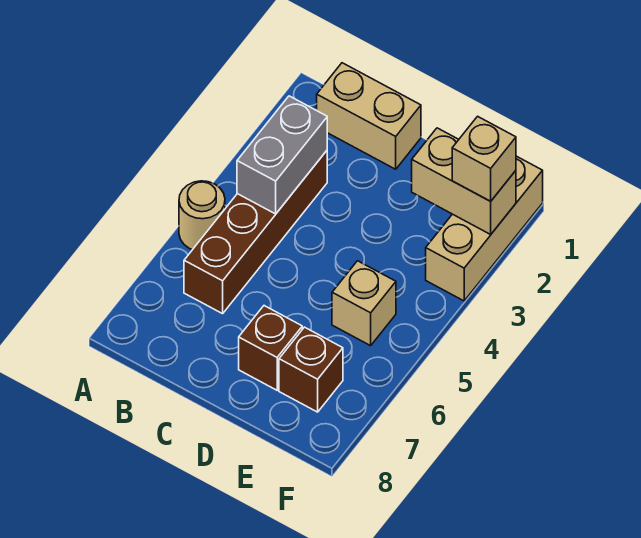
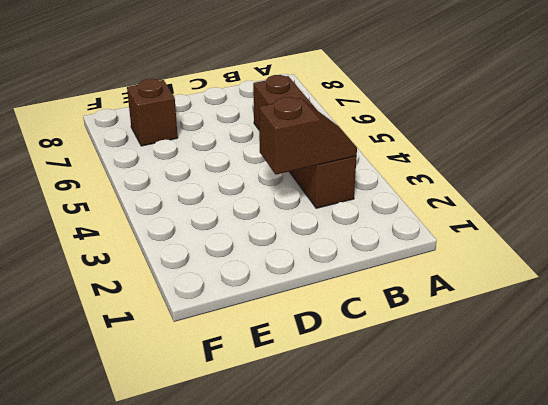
brown slope B3:C3 level 2 top C -> grey brick B3:B4 level 2
none -> tan round brick A5 level 1
none -> tan brick B1:C1 level 1

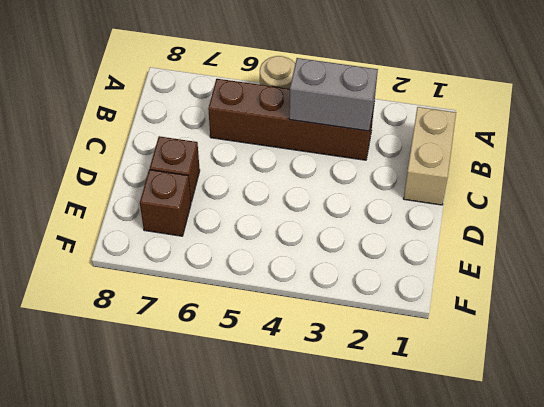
none -> tan brick E5 level 1
none -> tan brick F1:F3 level 1

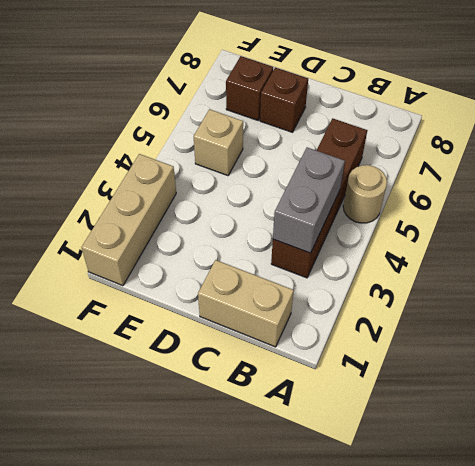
none -> tan brick E2:F2 level 2
none -> tan brick F2 level 3

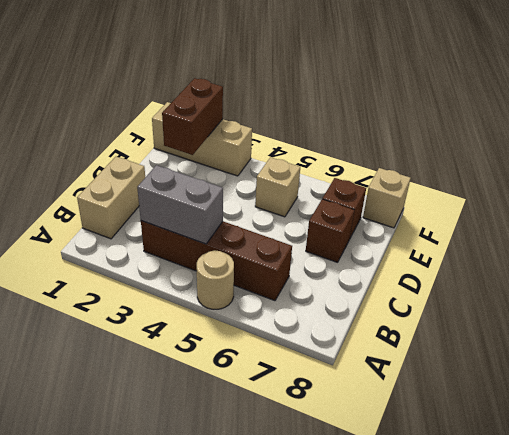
brown brick E2:F2 level 2 -> tan brick E2:F2 level 2
tan brick F8 level 1 -> tan brick F2 level 3

